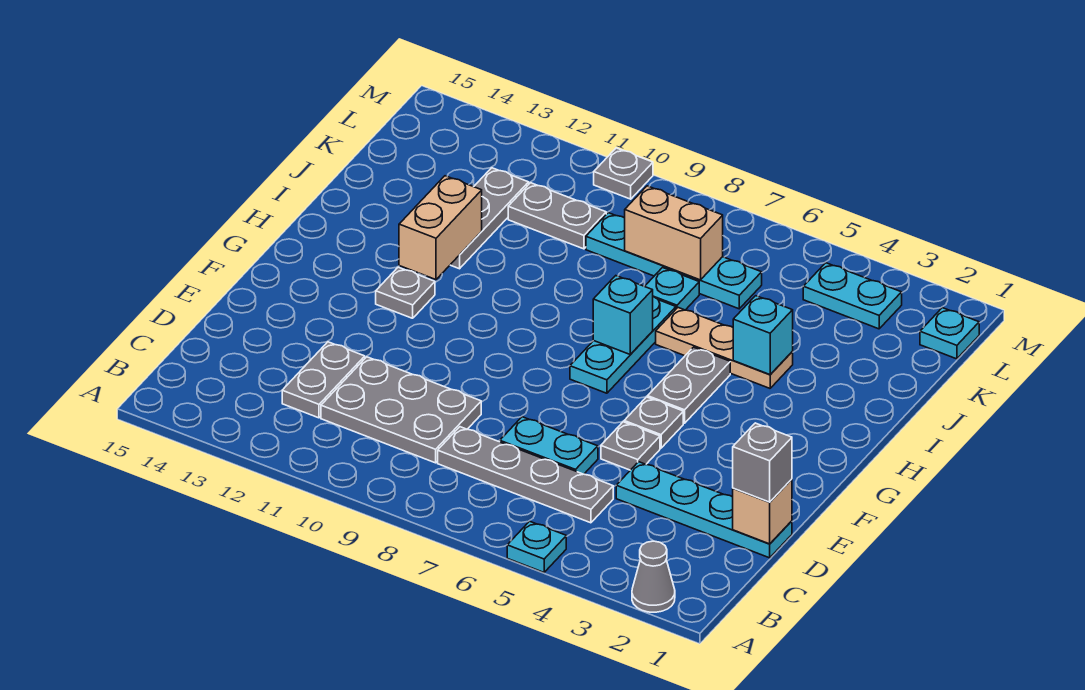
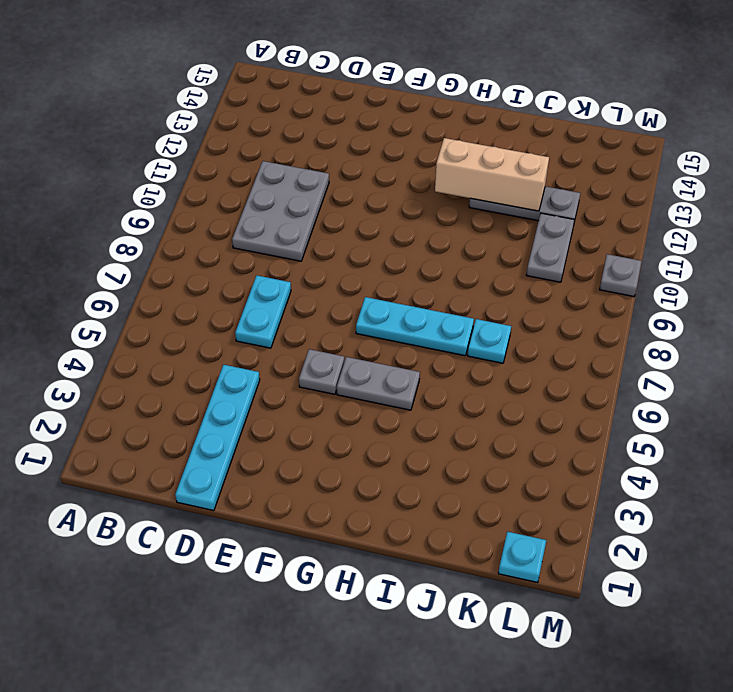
tan brick H12:J12 level 2 -> tan brick H12:I12 level 2
none -> grey cone A2 level 1
none -> cyan plate A5 level 1
none -> grey plate C5:C8 level 1

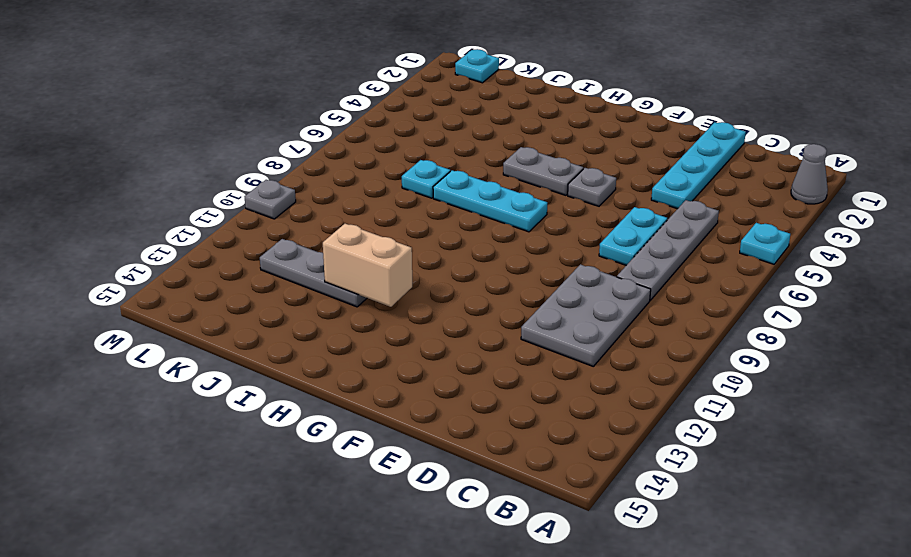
none -> grey plate C12:D12 level 1
none -> grey plate E5 level 1
none -> grey plate G12 level 1

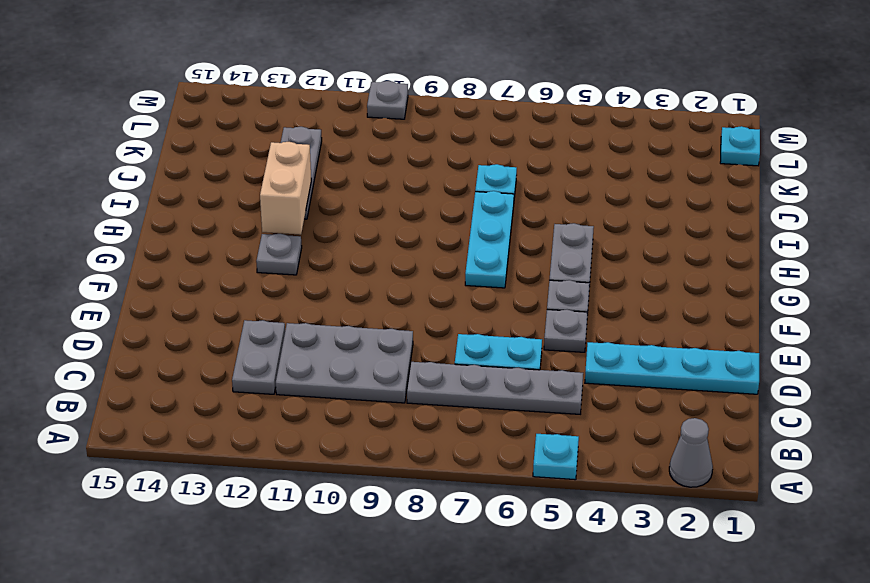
none -> tan plate I4:I6 level 1
none -> cyan plate K6:K9 level 1
none -> grey plate K10:K11 level 1

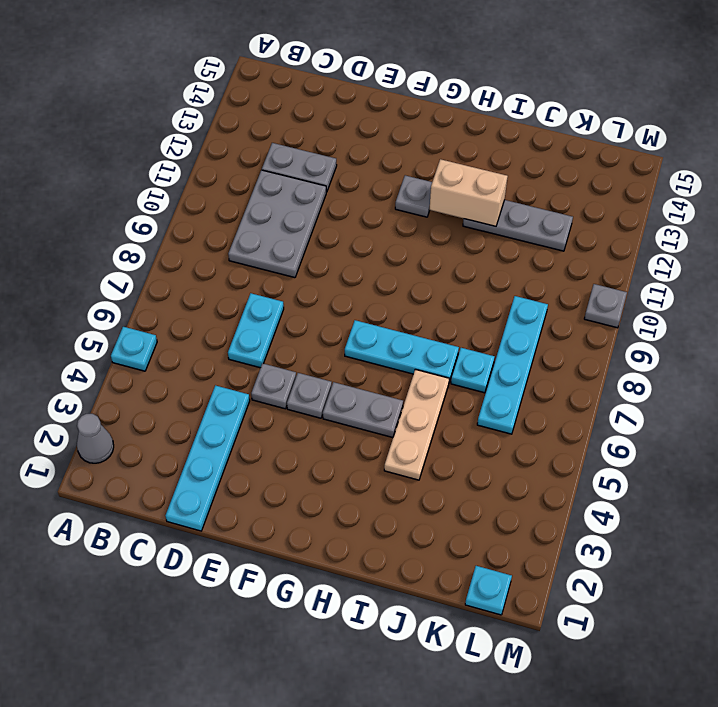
none -> grey plate C5:C8 level 1
none -> grey plate K10:K11 level 1
none -> cyan plate L3:L4 level 1

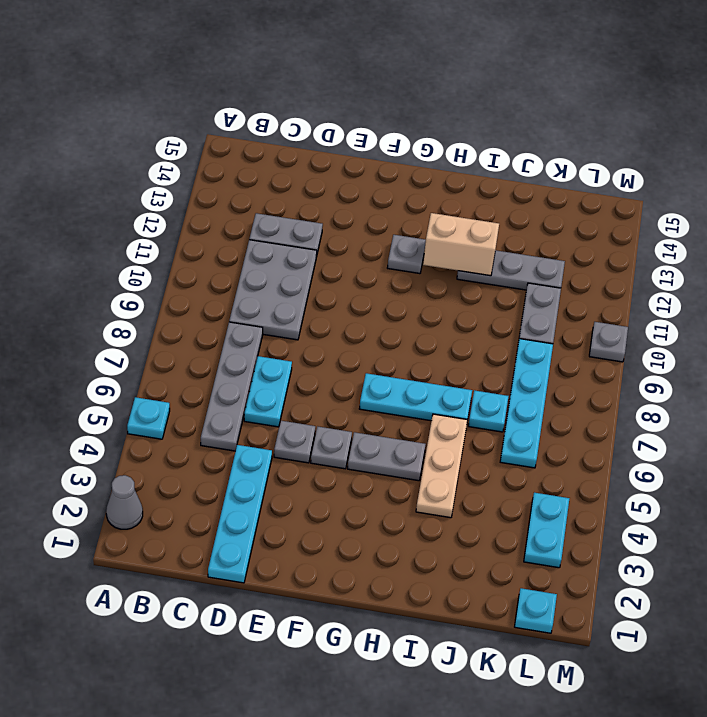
none -> tan brick D1 level 2
none -> cyan brick H7 level 2
none -> cyan brick I4 level 2

